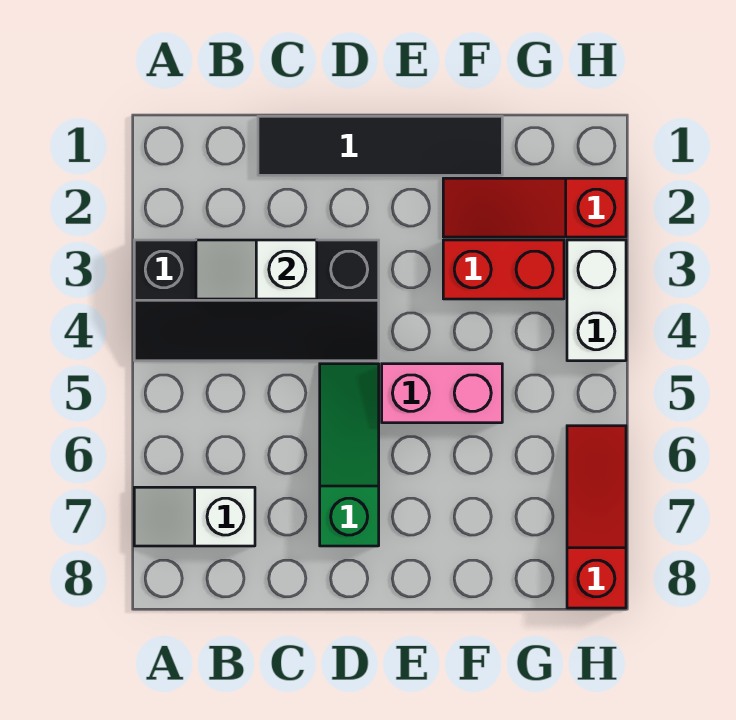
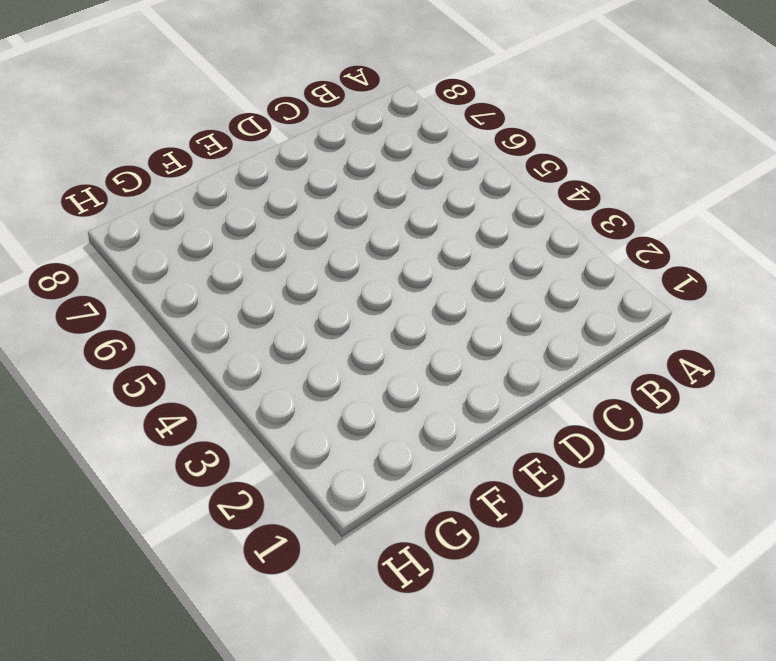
none -> black slope A3:D4 level 1 top 3
none -> white slope A7:B7 level 1 top B

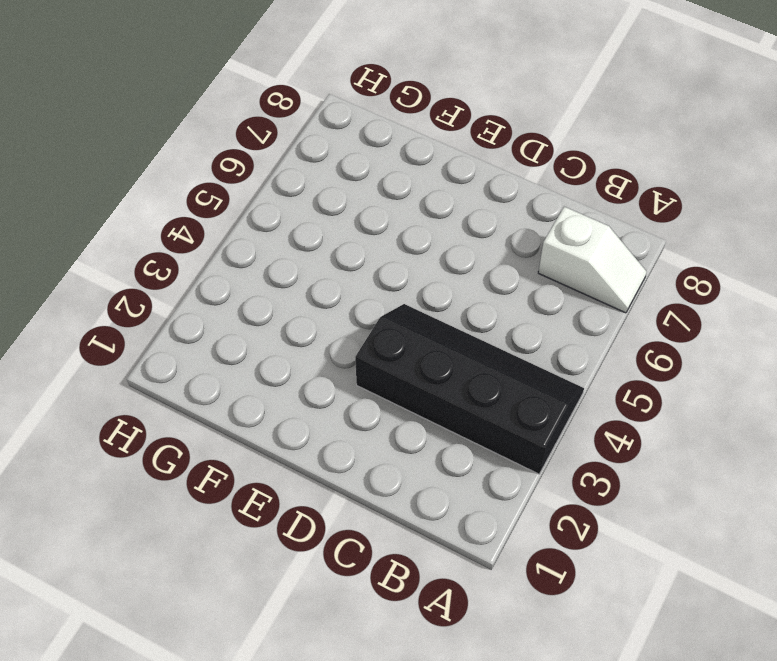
none -> black tile C1:F1 level 1
none -> green slope D5:D7 level 1 top 7

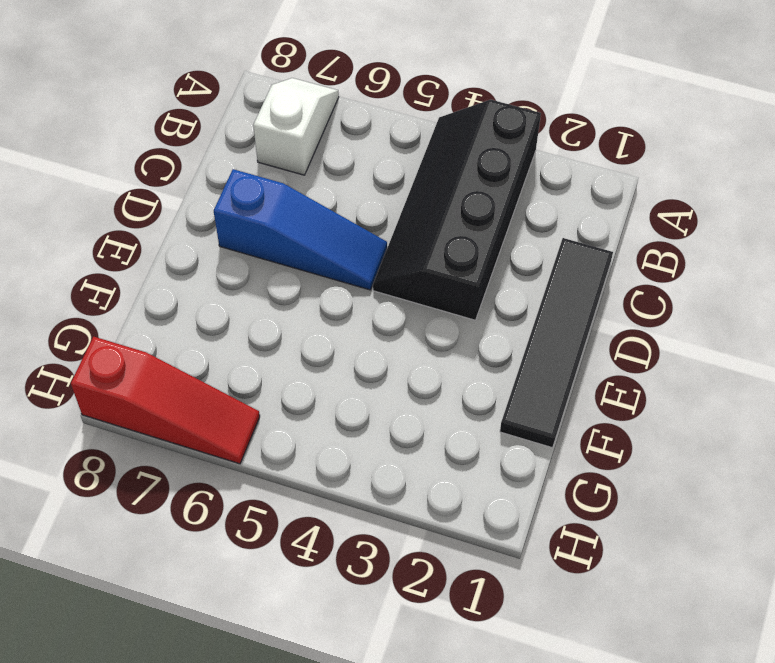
blue slope D5:D7 level 1 top 7 -> green slope D5:D7 level 1 top 7
none -> pink brick E5:F5 level 1
none -> red slope F2:H2 level 1 top H

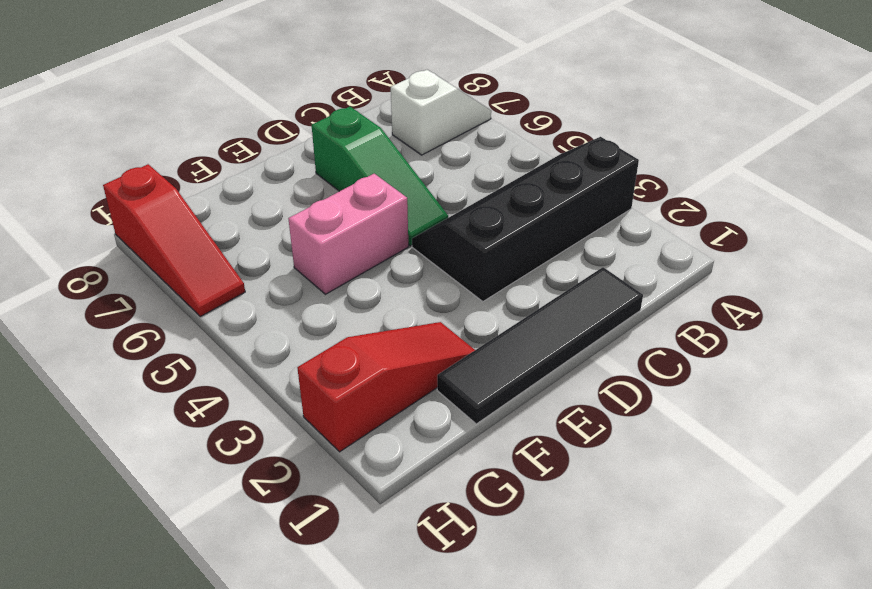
none -> red brick F3:G3 level 1
none -> white brick H3:H4 level 1

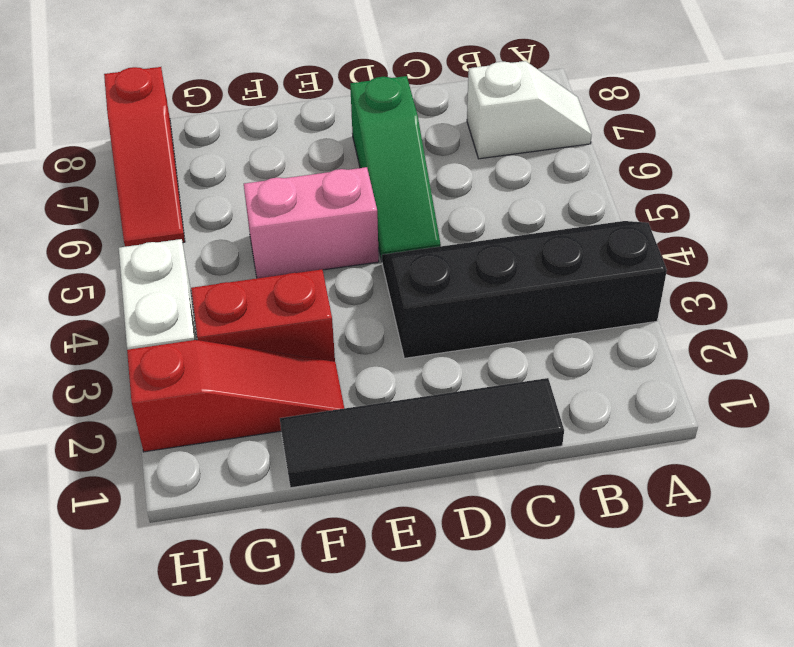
none -> white slope B3:C3 level 2 top C

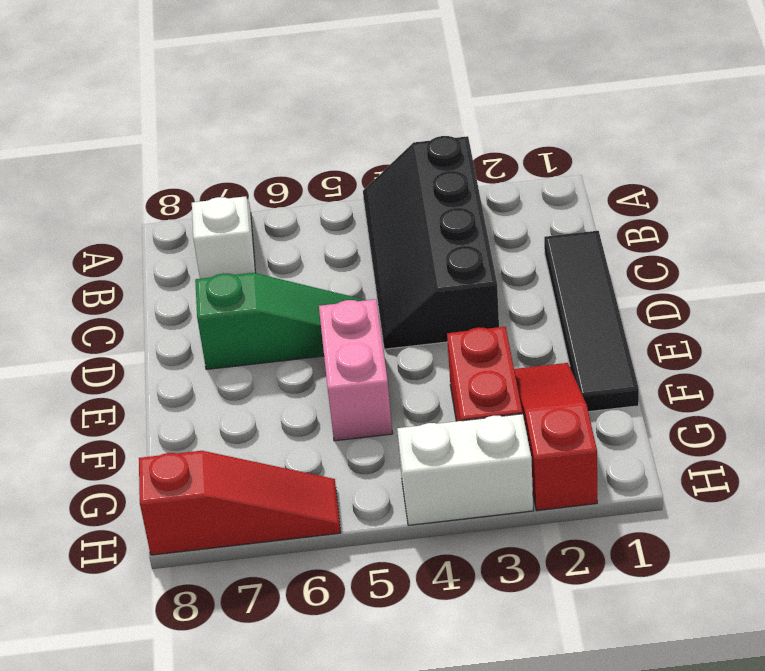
none -> white slope B3:C3 level 2 top C

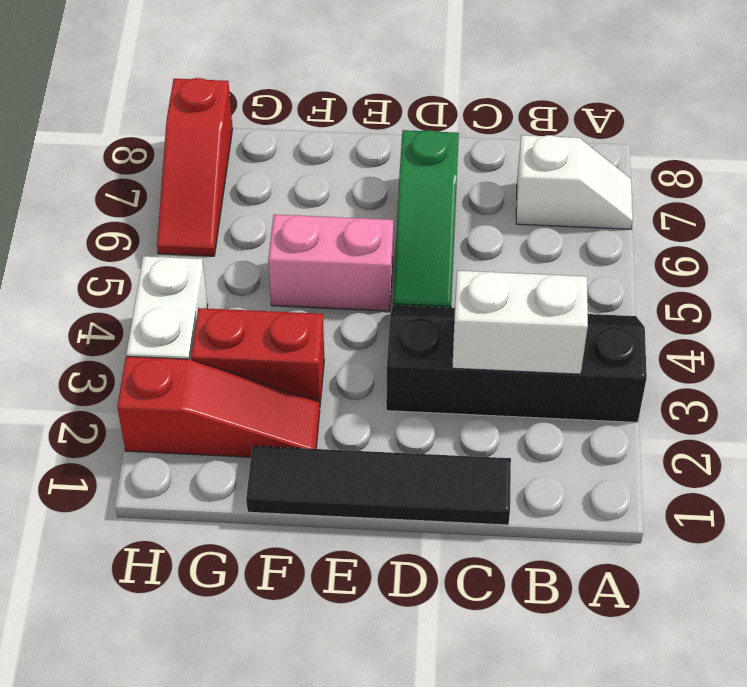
white brick B3:C3 level 2 -> white slope B3:C3 level 2 top C

